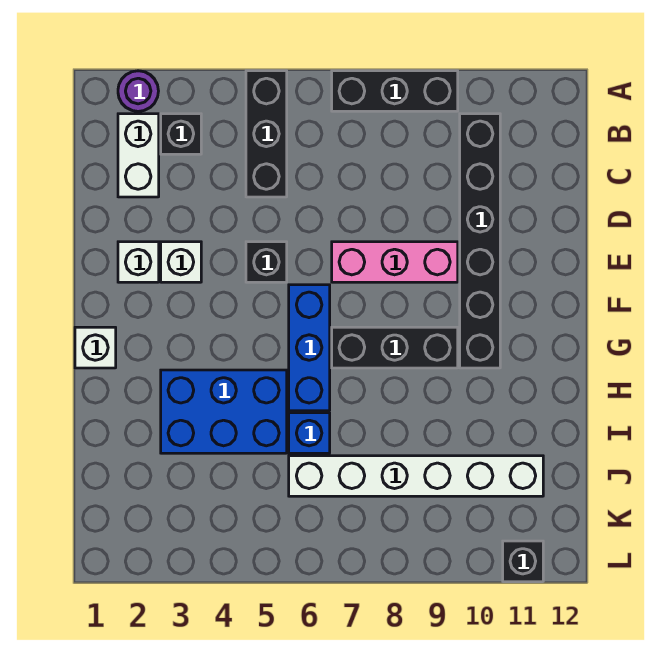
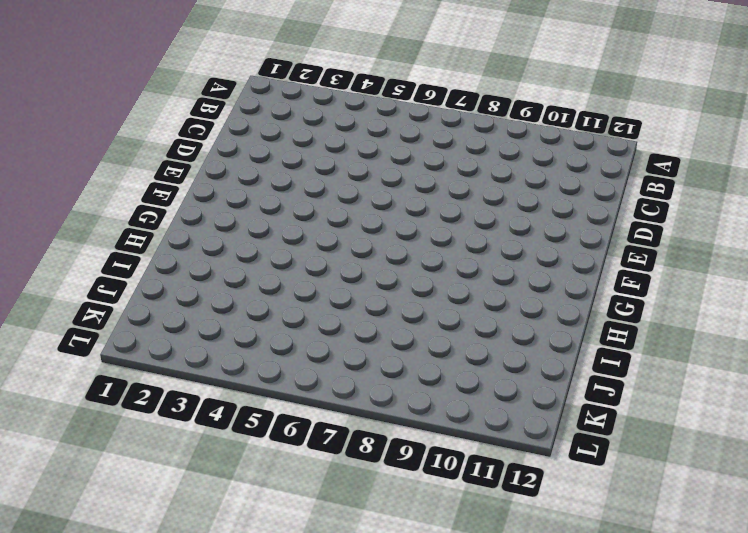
none -> purple round brick A2 level 1
none -> black brick A5:C5 level 1
none -> black brick A7:A9 level 1

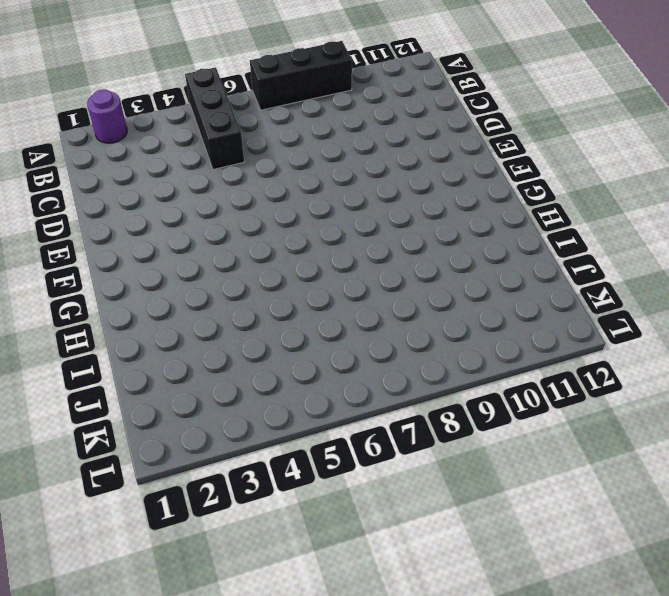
none -> white brick B2:C2 level 1
none -> black brick B3 level 1
none -> black brick B10:G10 level 1

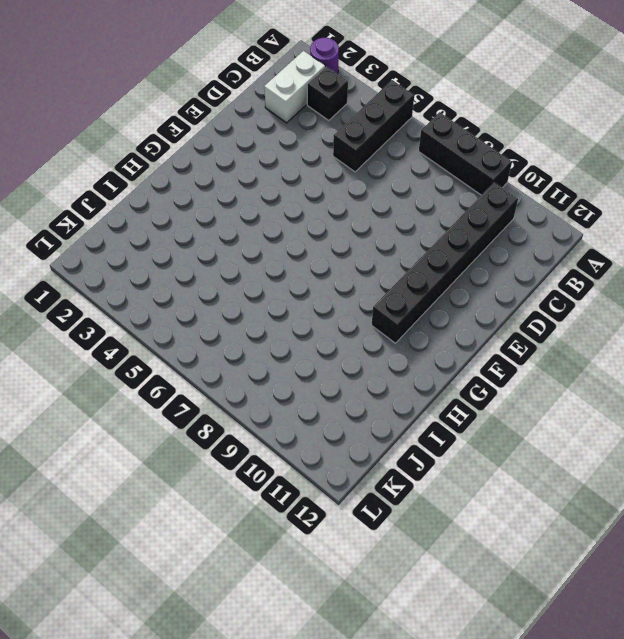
none -> white brick E2 level 1
none -> white brick E3 level 1
none -> black brick E5 level 1

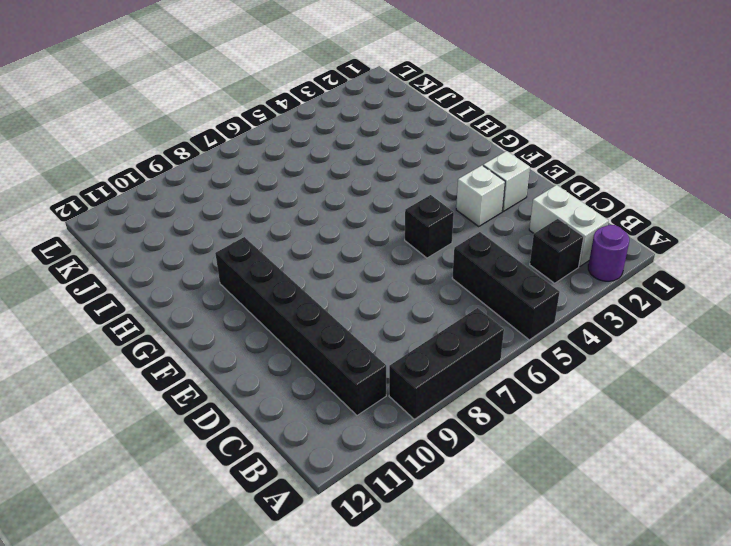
none -> pink brick E7:E9 level 1
none -> blue brick F6:H6 level 1
none -> white brick G1 level 1

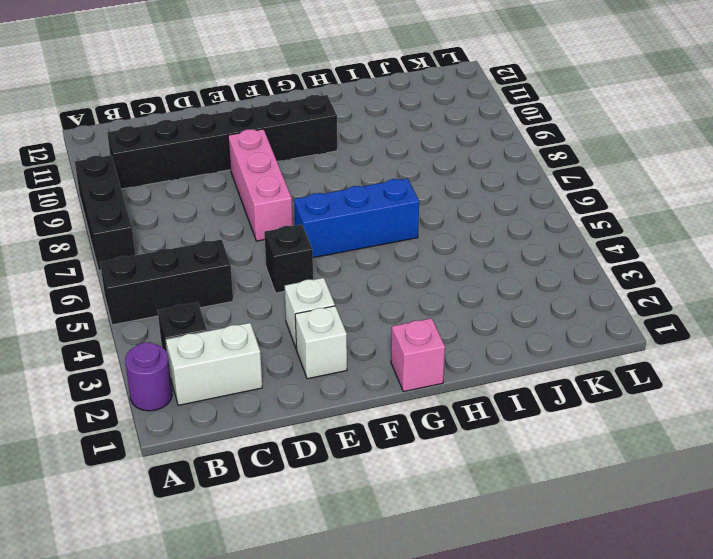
pink brick G1 level 1 -> white brick G1 level 1
none -> black brick G7:G9 level 1
none -> blue brick H3:I5 level 1
none -> blue brick I6 level 1

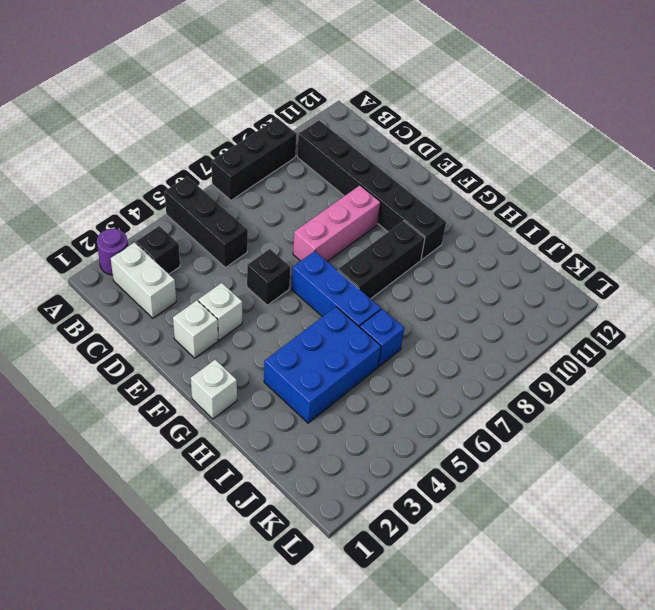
none -> white brick J6:J11 level 1
none -> black brick L11 level 1

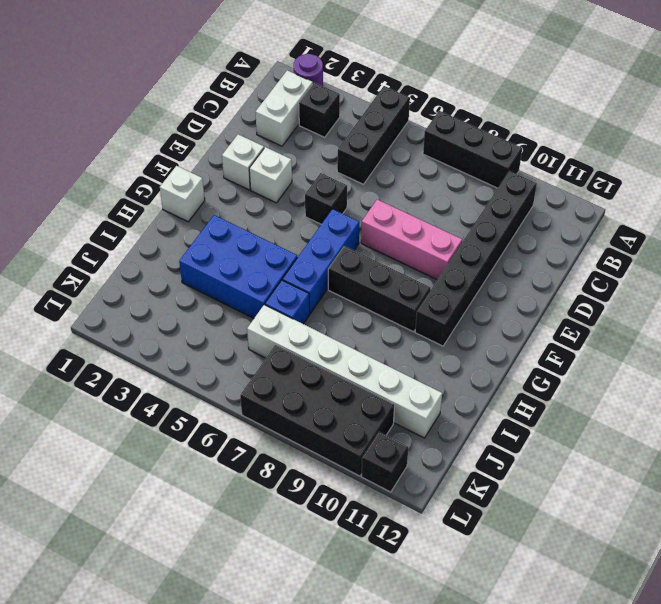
black brick K7:L10 level 1 -> none

